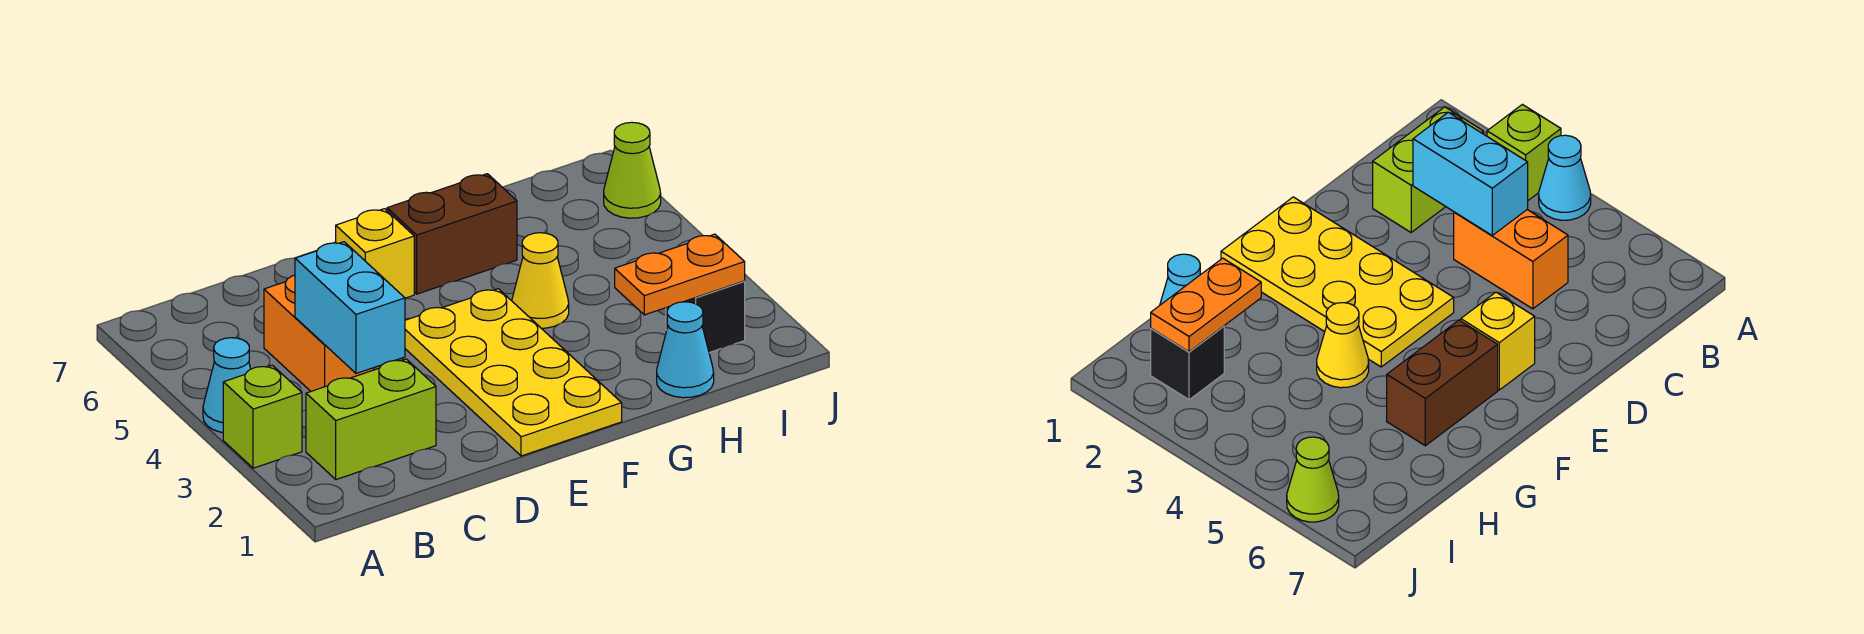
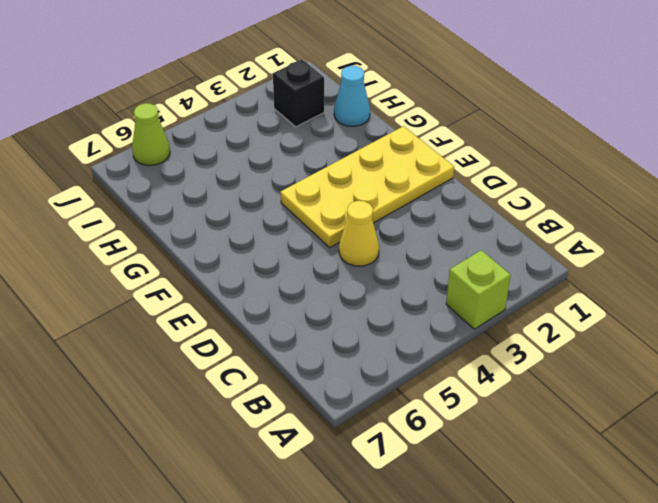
yellow cone D4 level 1 -> yellow cone G4 level 1
none -> cyan cone A4 level 1
none -> lime brick B2:C2 level 1
none -> orange brick C4:C5 level 1

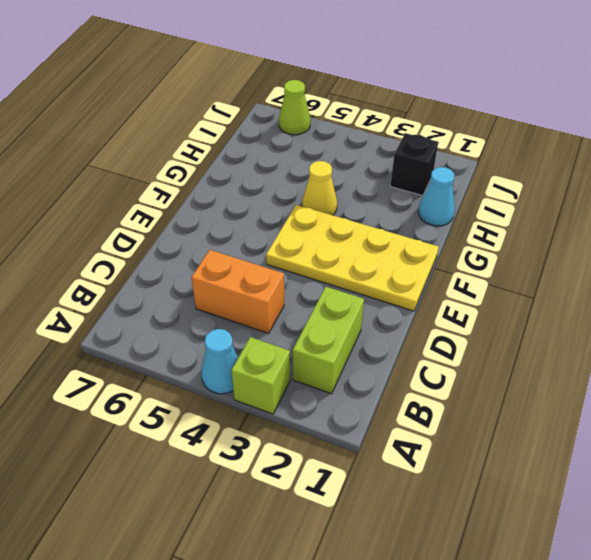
none -> yellow brick E6 level 1
none -> brown brick F6:G6 level 1
none -> cyan brick C3:C4 level 2

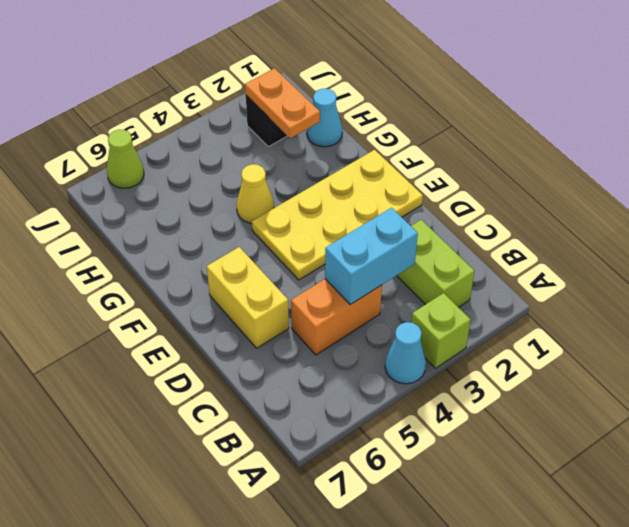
yellow brick D6:E6 level 1 -> yellow brick E6 level 1
none -> brown brick F6:G6 level 1

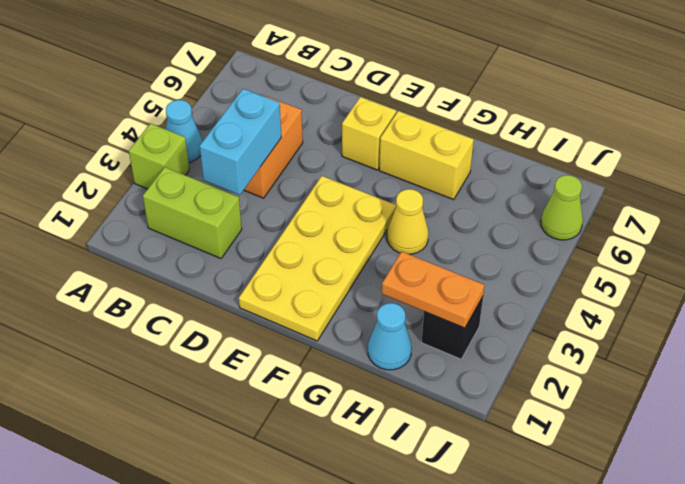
yellow brick F6:G6 level 1 -> brown brick F6:G6 level 1

